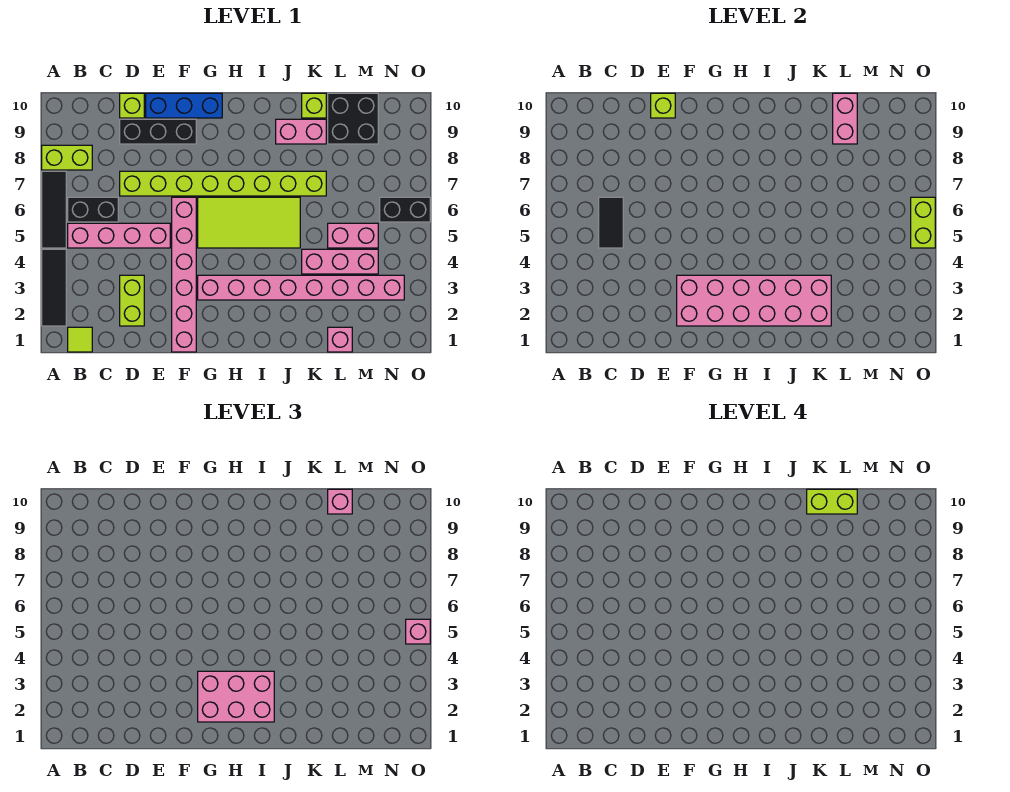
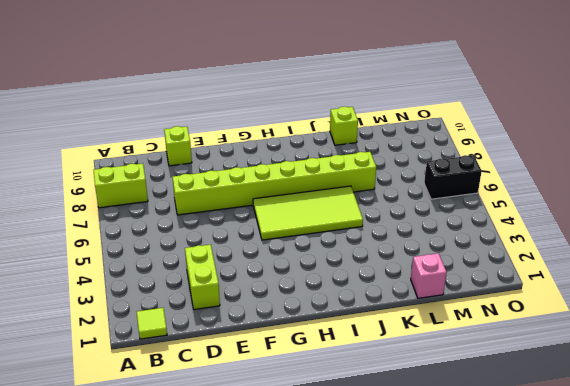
none -> black tile A2:A4 level 1
none -> black tile A5:A7 level 1
none -> pink brick B5:E5 level 1
none -> black brick B6:C6 level 1

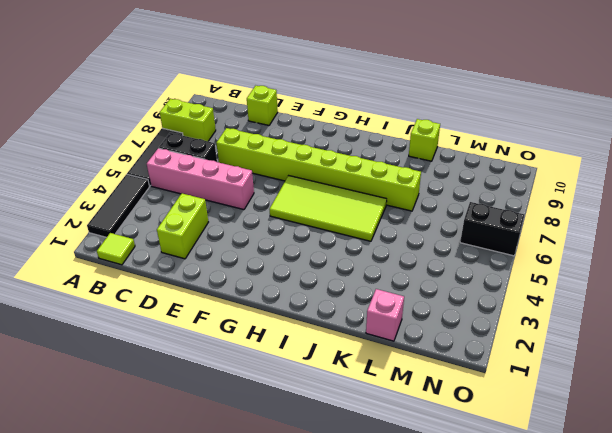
none -> black brick D9:F9 level 1
none -> blue brick E10:G10 level 1
none -> pink brick F1:F6 level 1
none -> pink brick G3:N3 level 1

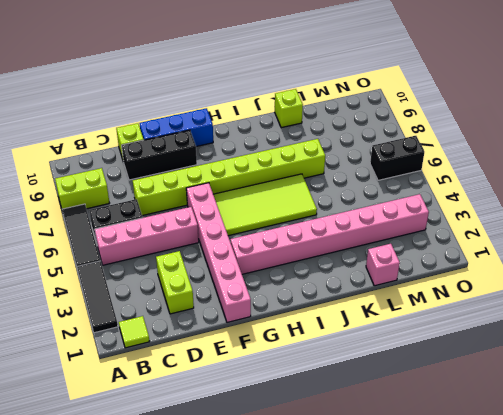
none -> pink brick J9:K9 level 1
none -> pink brick K4:M4 level 1
none -> pink brick L5:M5 level 1
none -> black brick L9:M10 level 1

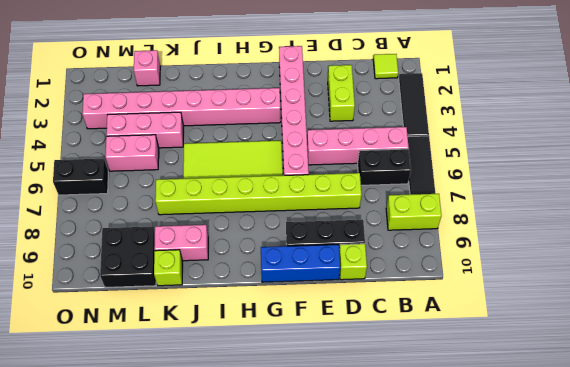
none -> black tile C5:C6 level 2
none -> lime brick E10 level 2
none -> pink brick F2:K3 level 2
none -> pink brick L9:L10 level 2

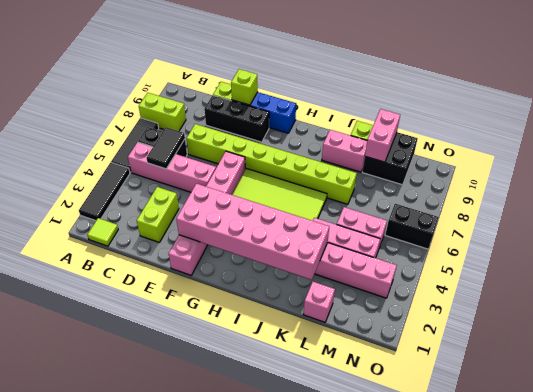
none -> lime brick O5:O6 level 2
none -> pink brick G2:I3 level 3
none -> pink brick L10 level 3
none -> pink brick O5 level 3

